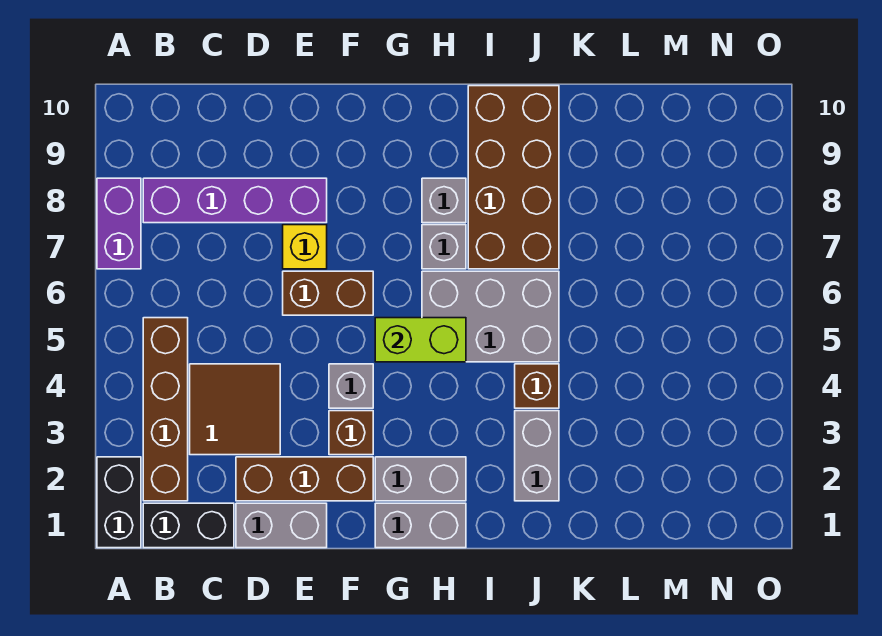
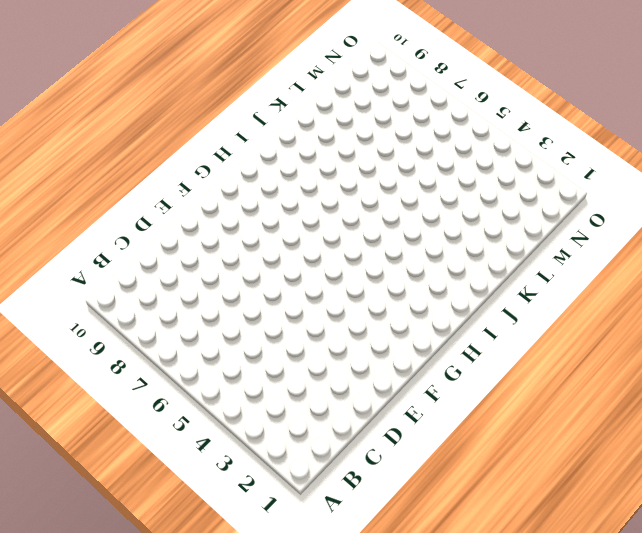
none -> black brick A1:A2 level 1
none -> purple brick A7:A8 level 1
none -> black brick B1:C1 level 1

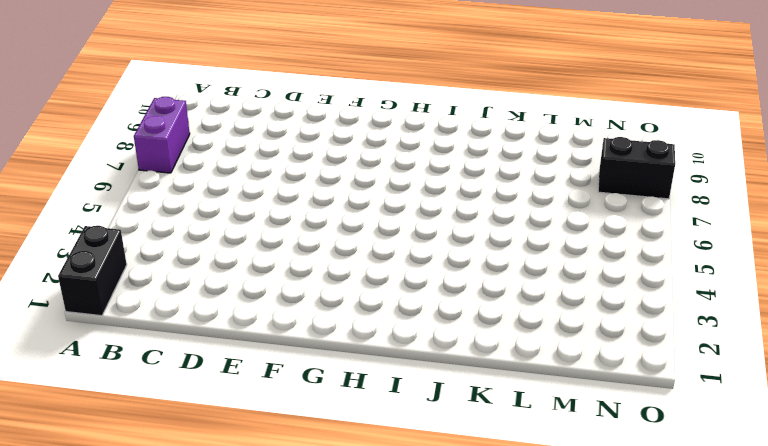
black brick N8:O8 level 1 -> black brick B1:C1 level 1
none -> brown brick B2:B5 level 1
none -> purple brick B8:E8 level 1
none -> brown tile C3:D4 level 1

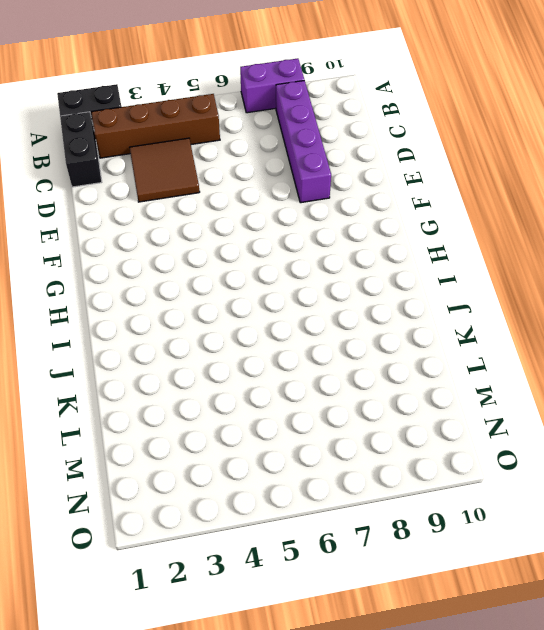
none -> grey brick D1:E1 level 1
none -> brown brick D2:F2 level 1
none -> brown brick E6:F6 level 1

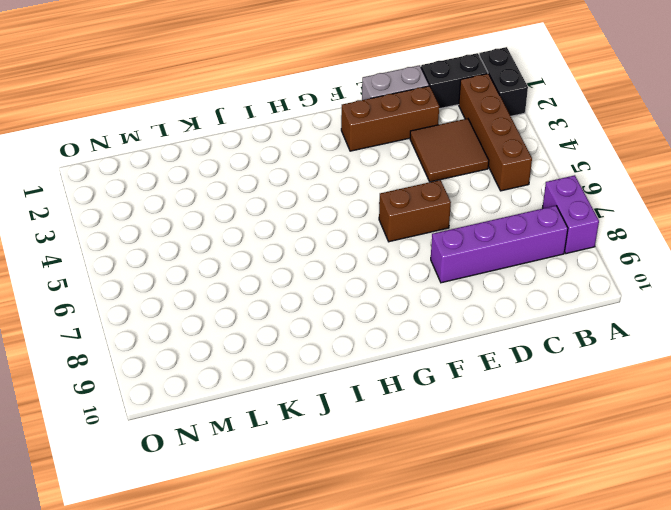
none -> yellow brick E7 level 1
none -> brown brick F3 level 1
none -> grey brick F4 level 1

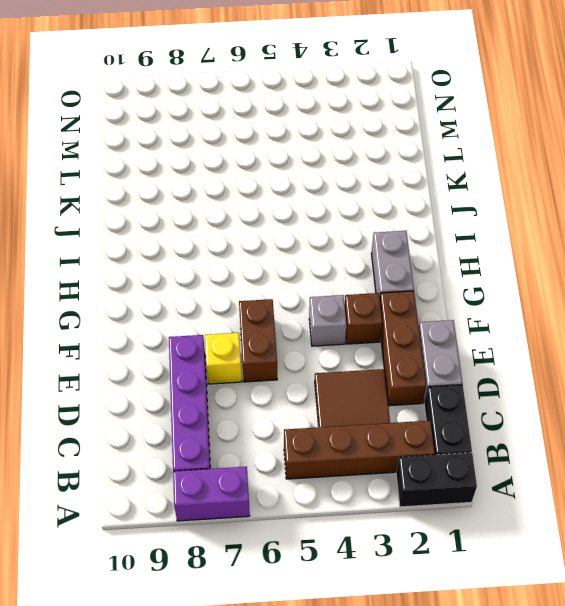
none -> grey brick G1:H1 level 1
none -> grey brick H5:J6 level 1
none -> grey brick H7 level 1

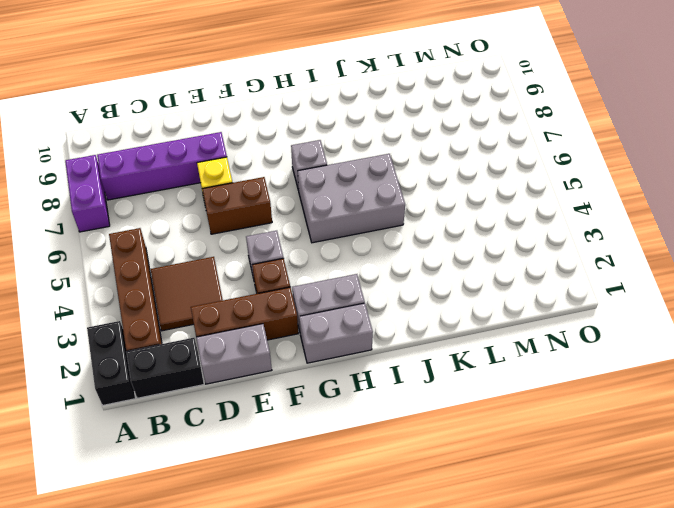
none -> grey brick H8 level 1
none -> brown brick I7:J10 level 1
none -> grey brick J2:J3 level 1

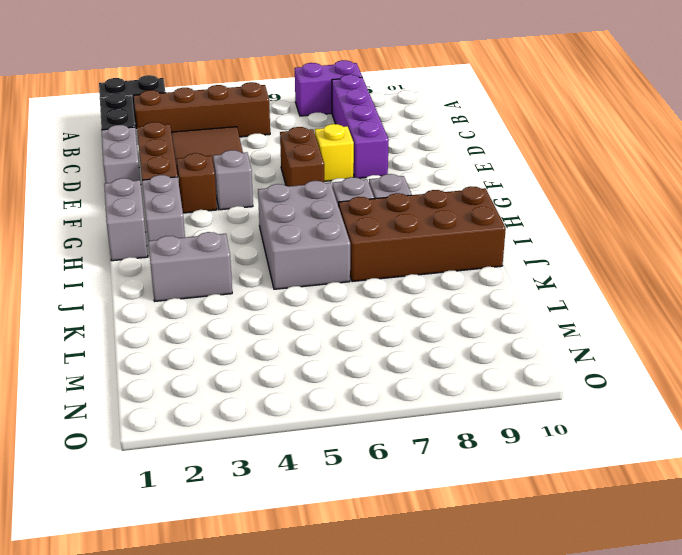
none -> brown brick J4 level 1
none -> lime brick G5:H5 level 2

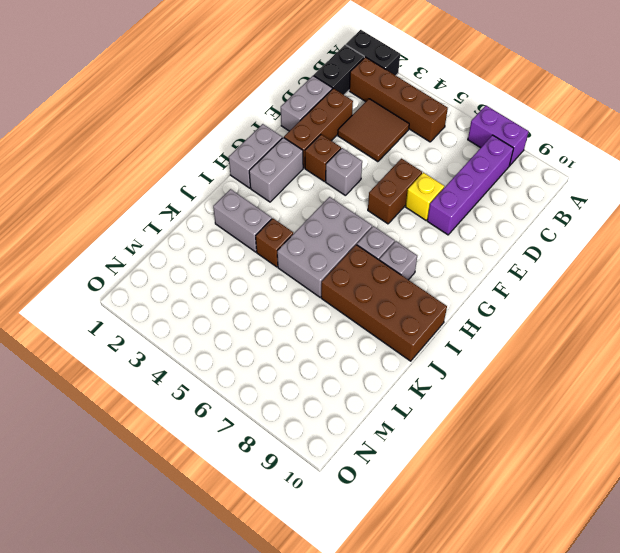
none -> lime brick G5:H5 level 2

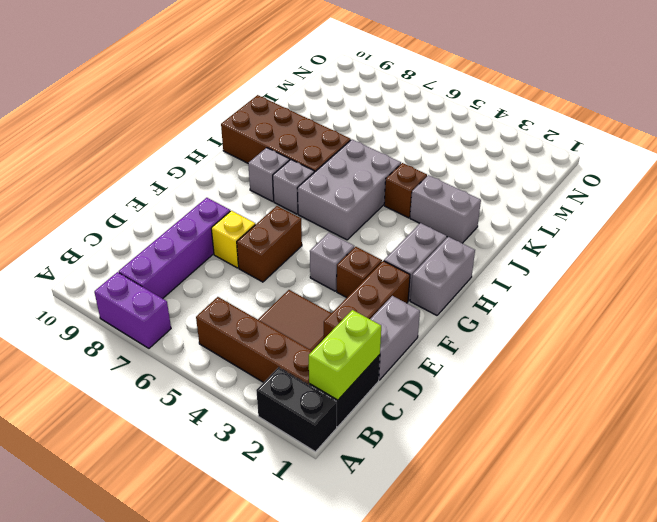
lime brick B1:C1 level 2 -> lime brick G5:H5 level 2

